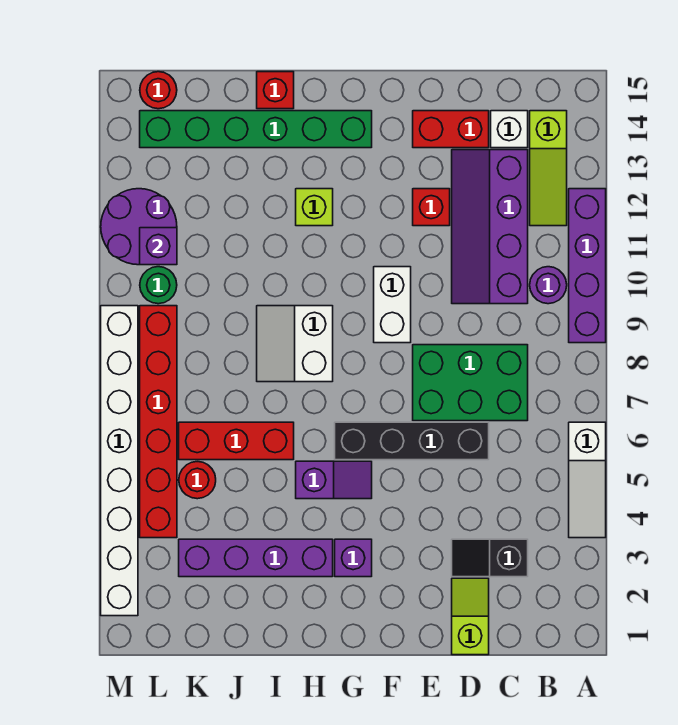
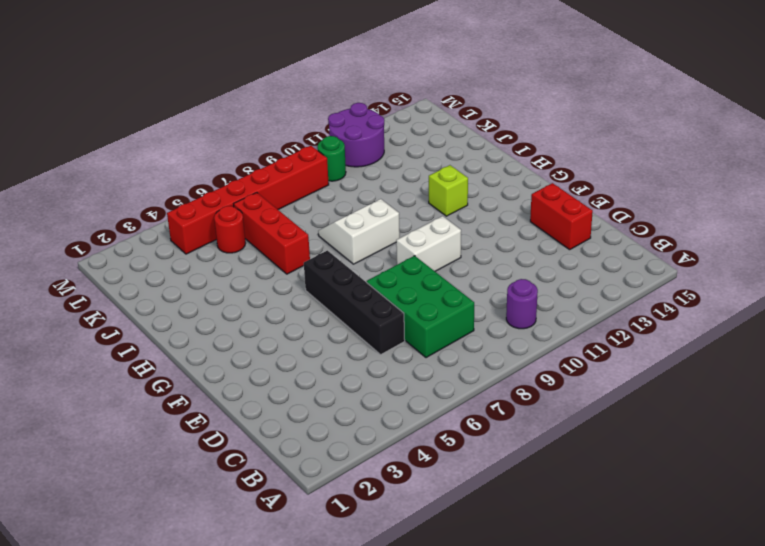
none -> white slope A4:A6 level 1 top 6
none -> purple brick A9:A12 level 1
none -> lime slope B12:B14 level 1 top 14

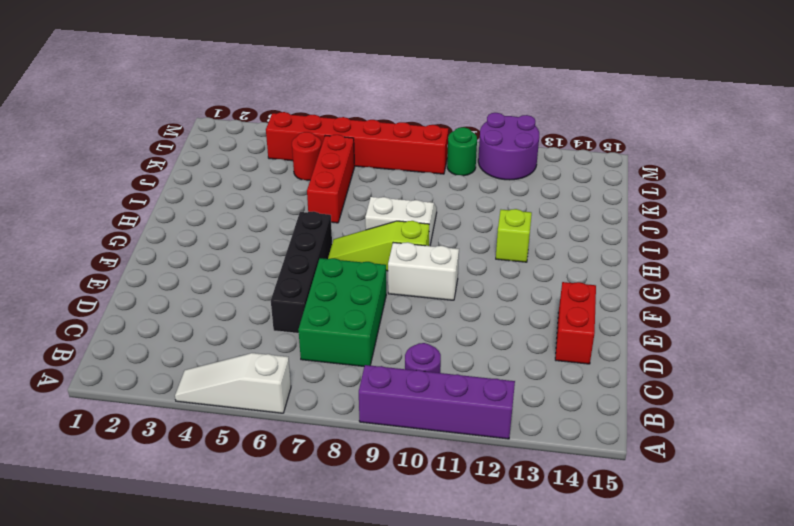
lime slope G7:G9 level 1 top 9 -> lime slope B12:B14 level 1 top 14
none -> black slope C3:D3 level 1 top C
none -> purple slope C10:D13 level 1 top C
none -> white brick C14 level 1

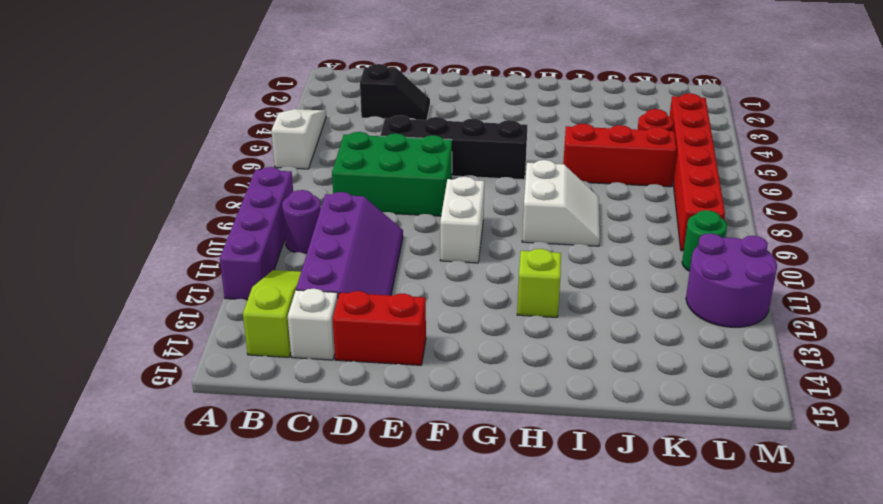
none -> lime slope D1:D2 level 1 top 1
none -> red brick E12 level 1
none -> purple brick G3 level 1

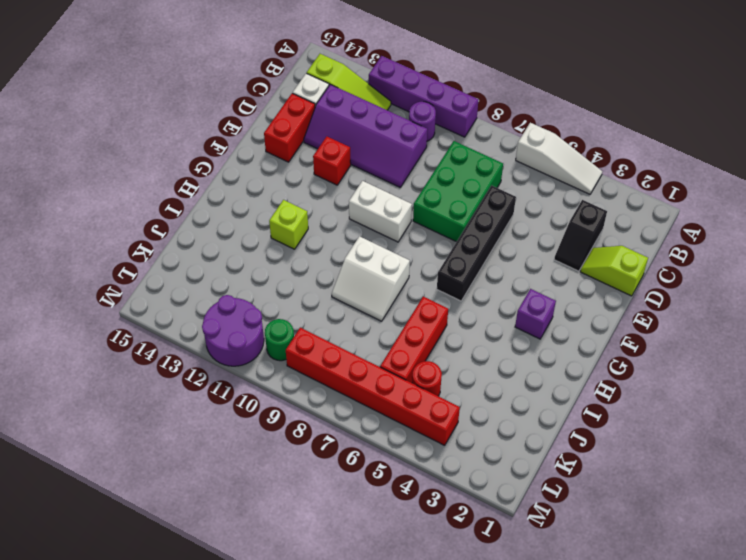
none -> purple slope G5:H5 level 1 top H
none -> green brick G14:L14 level 1
none -> purple brick H3:K3 level 1

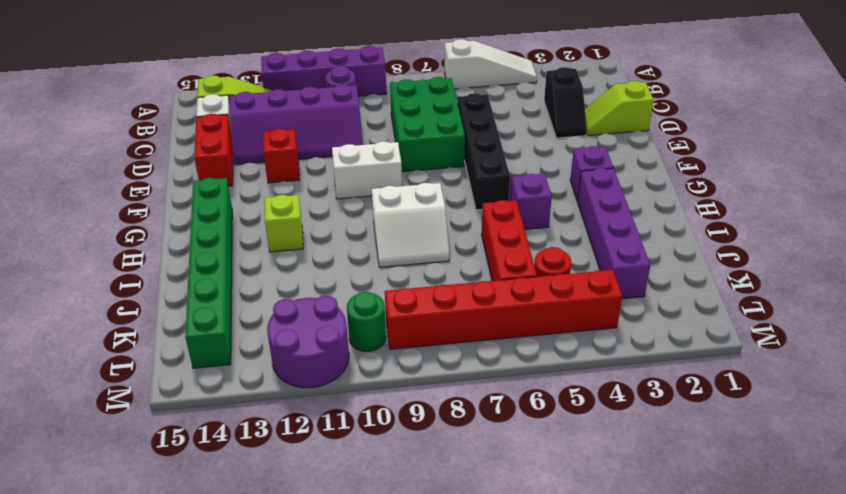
none -> red brick I15 level 1
none -> red round brick L15 level 1
none -> white brick M2:M9 level 1

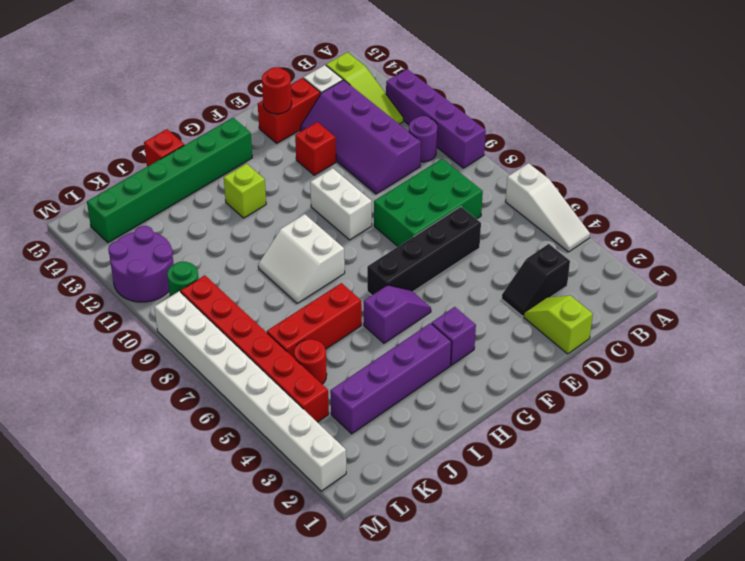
red round brick E14 level 2 -> red round brick L15 level 1
none -> purple brick L11 level 2

